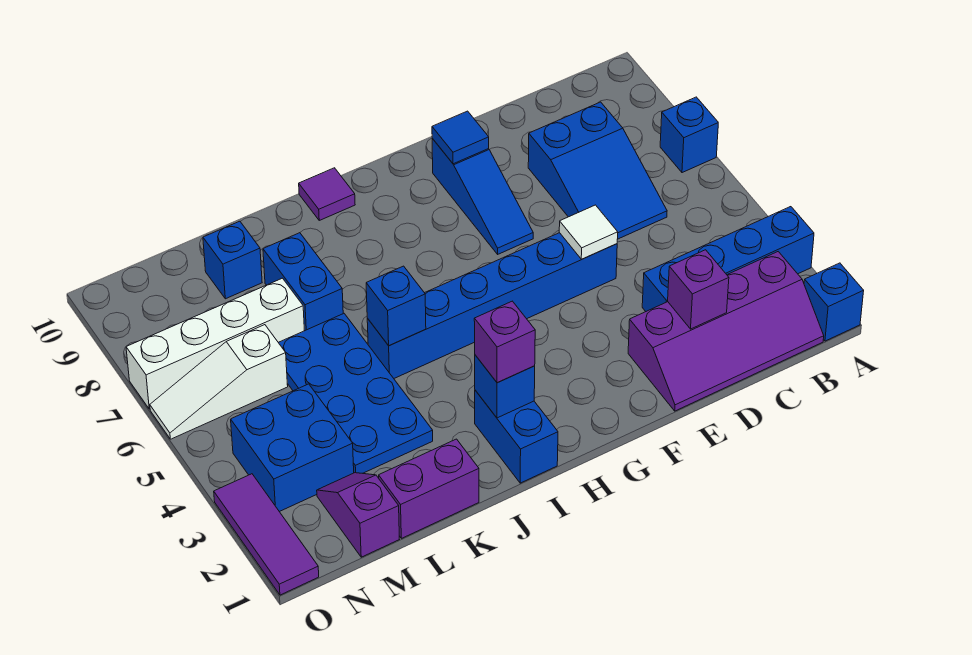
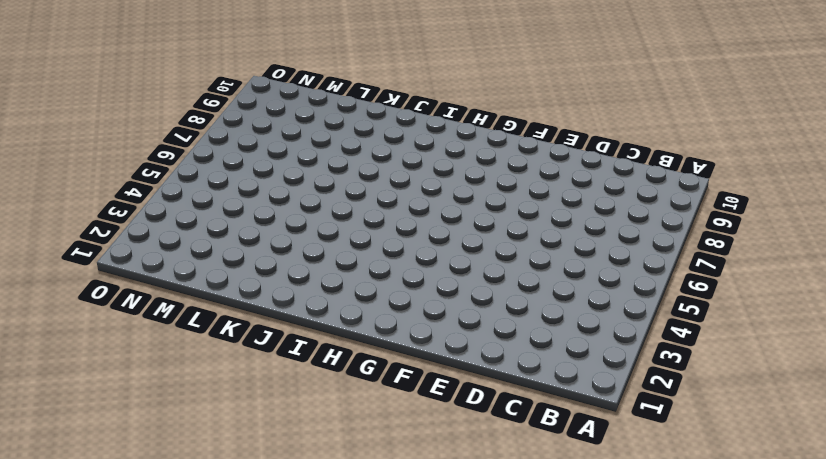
none -> blue brick A1 level 1
none -> blue brick A3:D3 level 1
none -> blue brick A7 level 1

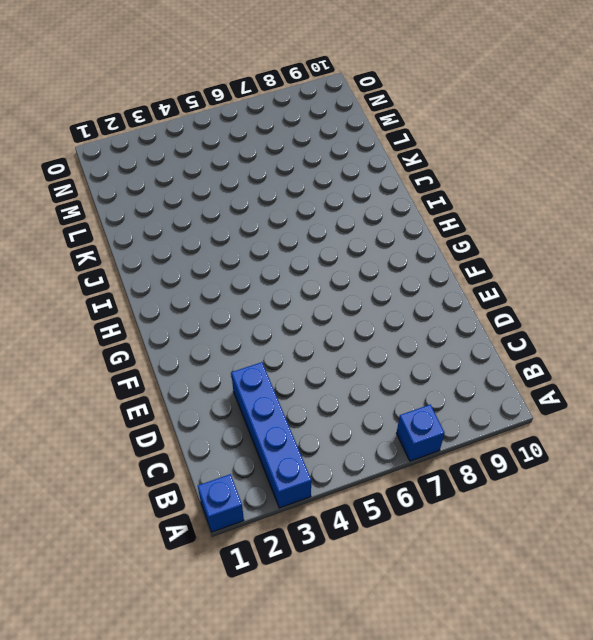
none -> purple slope B1:E2 level 1 top 2
none -> blue slope C6:D8 level 1 top 8
none -> blue brick E5:J5 level 1

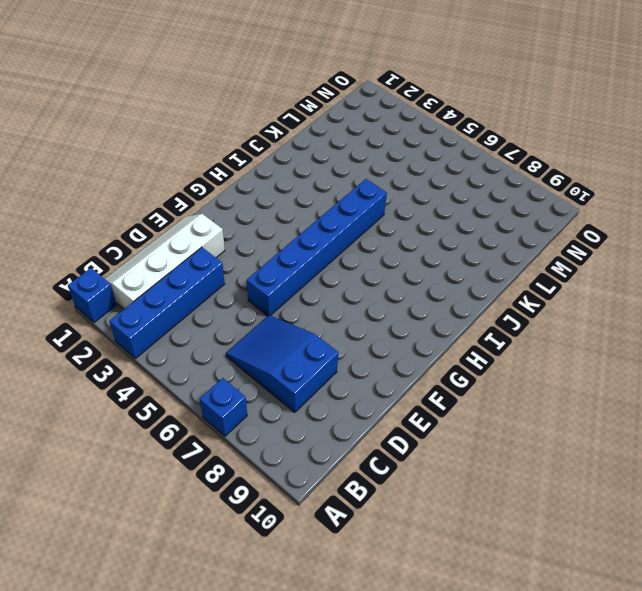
white slope B1:E2 level 1 top 2 -> purple slope B1:E2 level 1 top 2
none -> blue slope F7:F9 level 1 top 9
none -> blue brick I1:I2 level 1
none -> purple tile I10 level 1

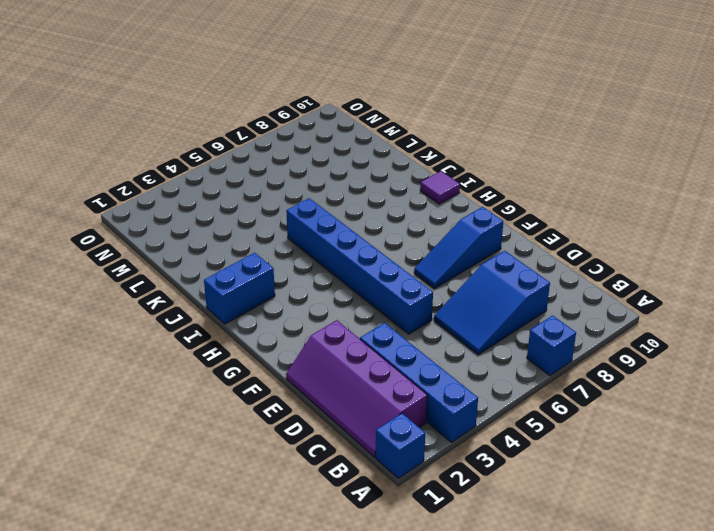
none -> purple brick K1:L1 level 1
none -> blue plate K3:L6 level 1
none -> blue brick K7:K8 level 1

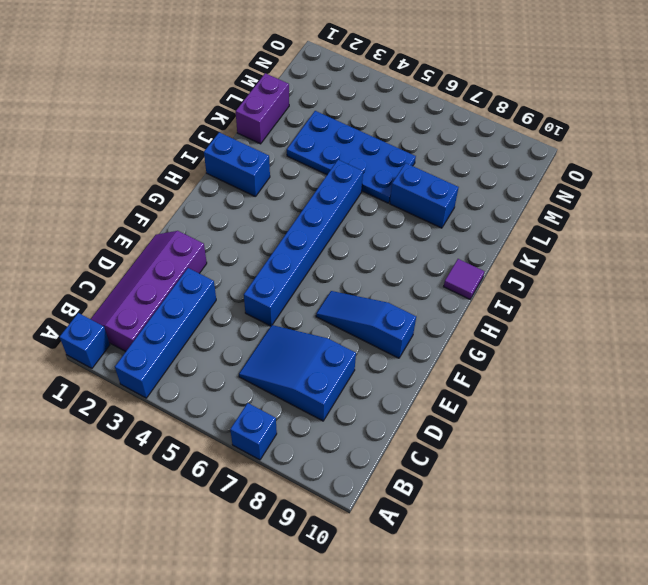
none -> white brick L7:O7 level 1
none -> blue brick L9 level 1
none -> purple slope M1:M2 level 1 top 1

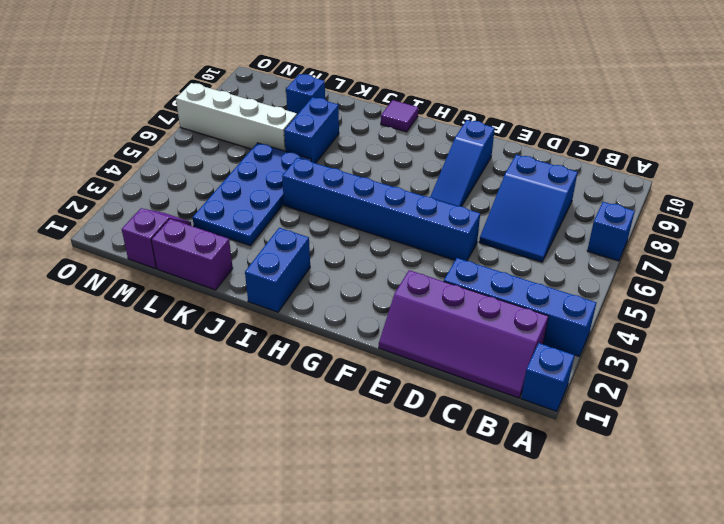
none -> blue brick M3:N4 level 1
none -> white slope M6:O6 level 1 top M
none -> purple tile O1:O3 level 1

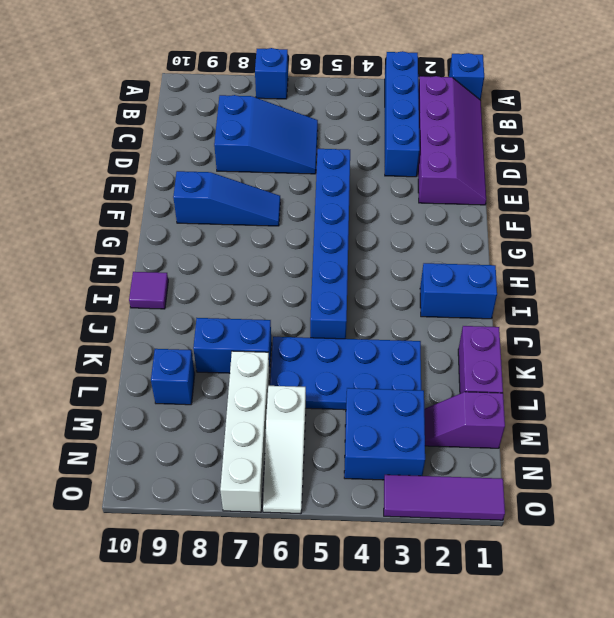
none -> purple brick D2 level 2
none -> white tile E5 level 2
none -> blue tile F9 level 2

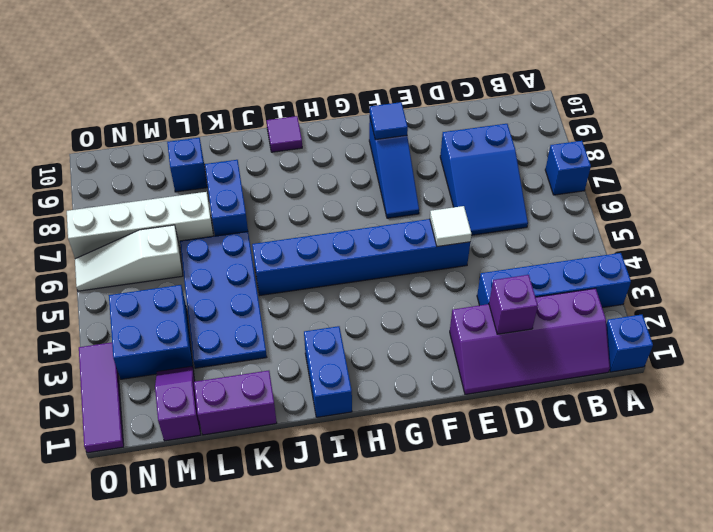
none -> blue brick I2 level 2
none -> blue brick J5 level 2
none -> purple brick I2 level 3

